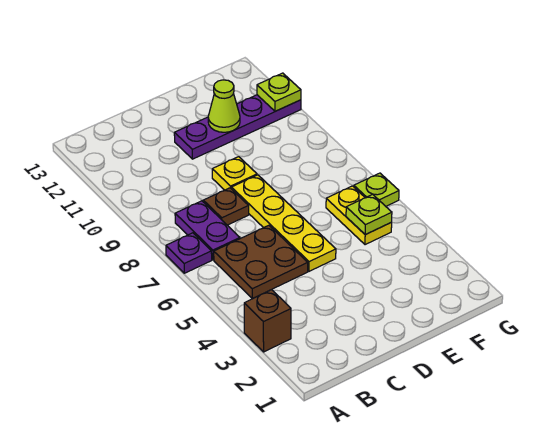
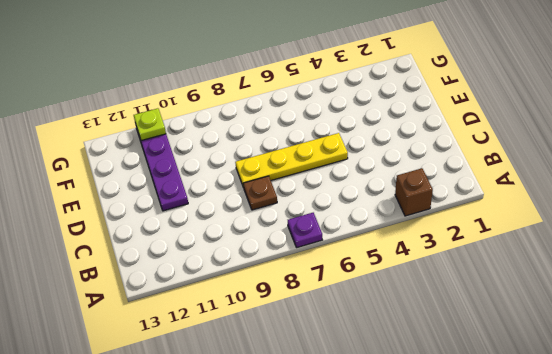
none -> brown plate B5:C6 level 1
none -> purple plate B7:B8 level 1
none -> yellow plate D9 level 1

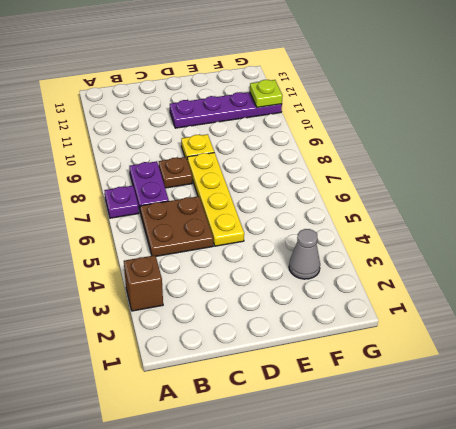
grey cone F3 level 1 -> none
none -> yellow plate F5:F6 level 1
none -> lime plate G6 level 1
none -> lime cone E11 level 2

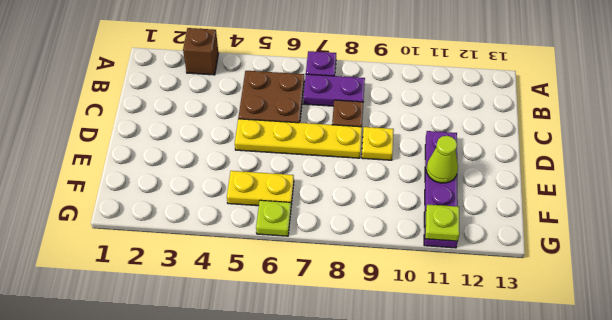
none -> lime plate F5 level 2

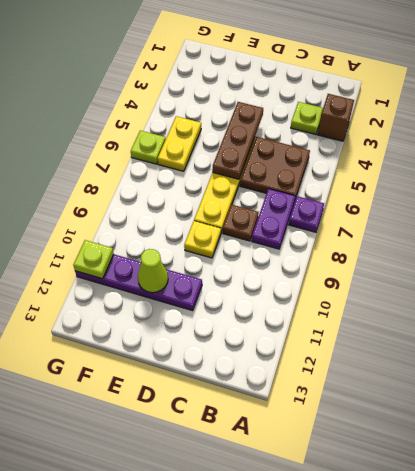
lime plate B3 level 1 -> lime plate F5 level 2
brown plate D4:D6 level 2 -> none

